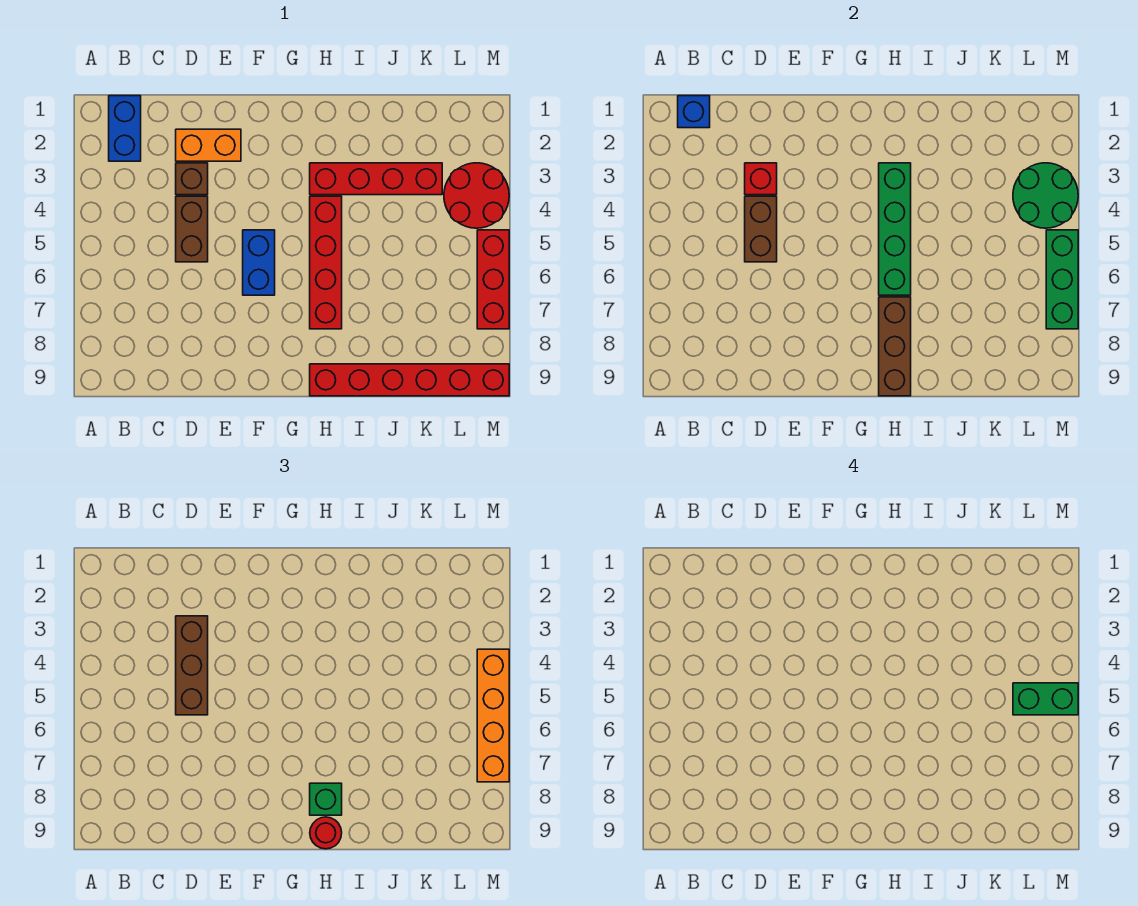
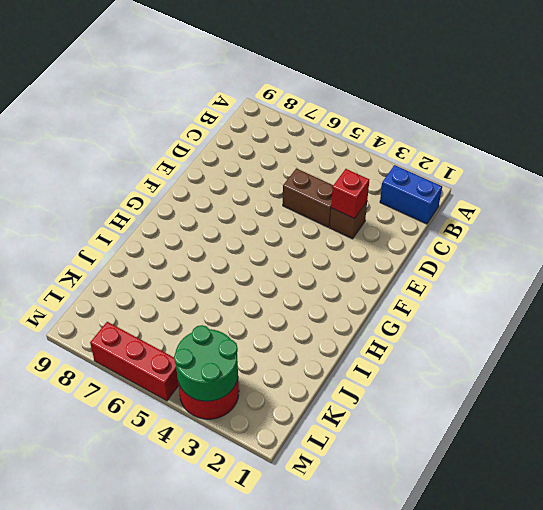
none -> orange brick D2:E2 level 1
none -> blue brick F5:F6 level 1
none -> red brick H3:K3 level 1

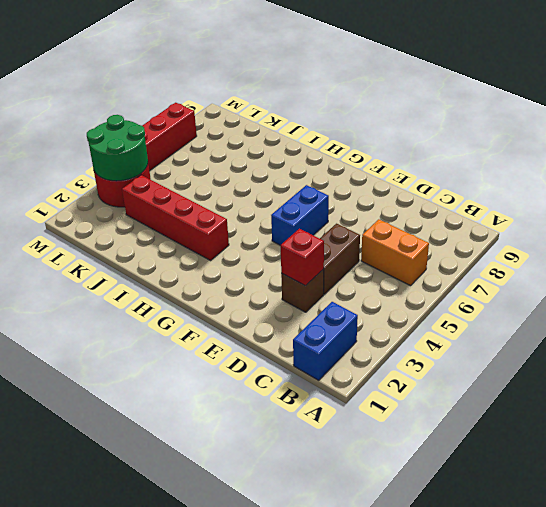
orange brick B6:C6 level 1 -> orange brick D2:E2 level 1
none -> red brick H4:H7 level 1
none -> red brick H9:M9 level 1
none -> blue brick B1 level 2

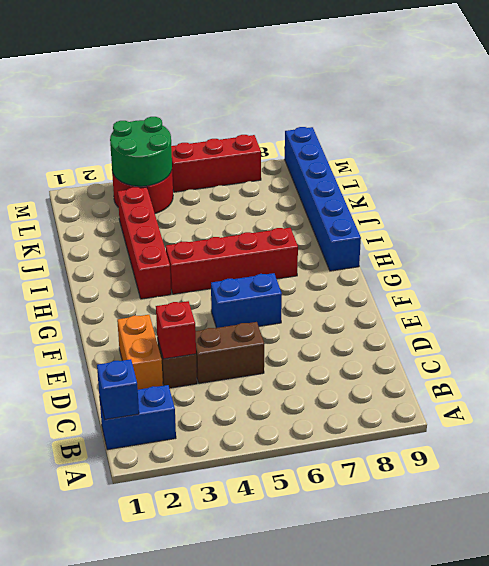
blue brick H9:M9 level 1 -> red brick H9:M9 level 1
none -> brown brick D4:D5 level 2
none -> green brick H3:H6 level 2
none -> brown brick H7:H9 level 2

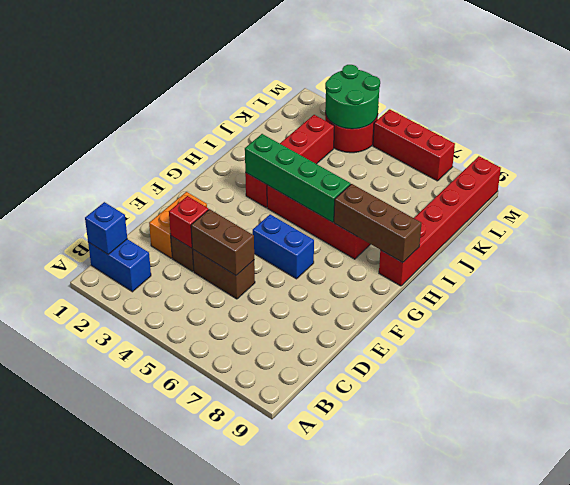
none -> green brick M5:M7 level 2
none -> brown brick D3:D5 level 3
none -> green brick H8 level 3

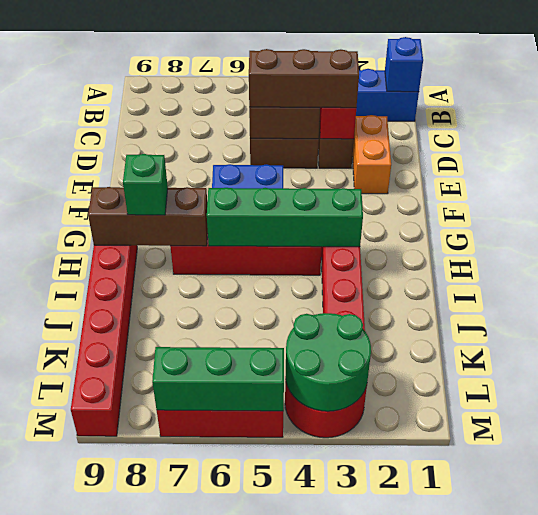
none -> red round brick H9 level 3
none -> orange brick M4:M7 level 3
none -> green brick L5:M5 level 4

